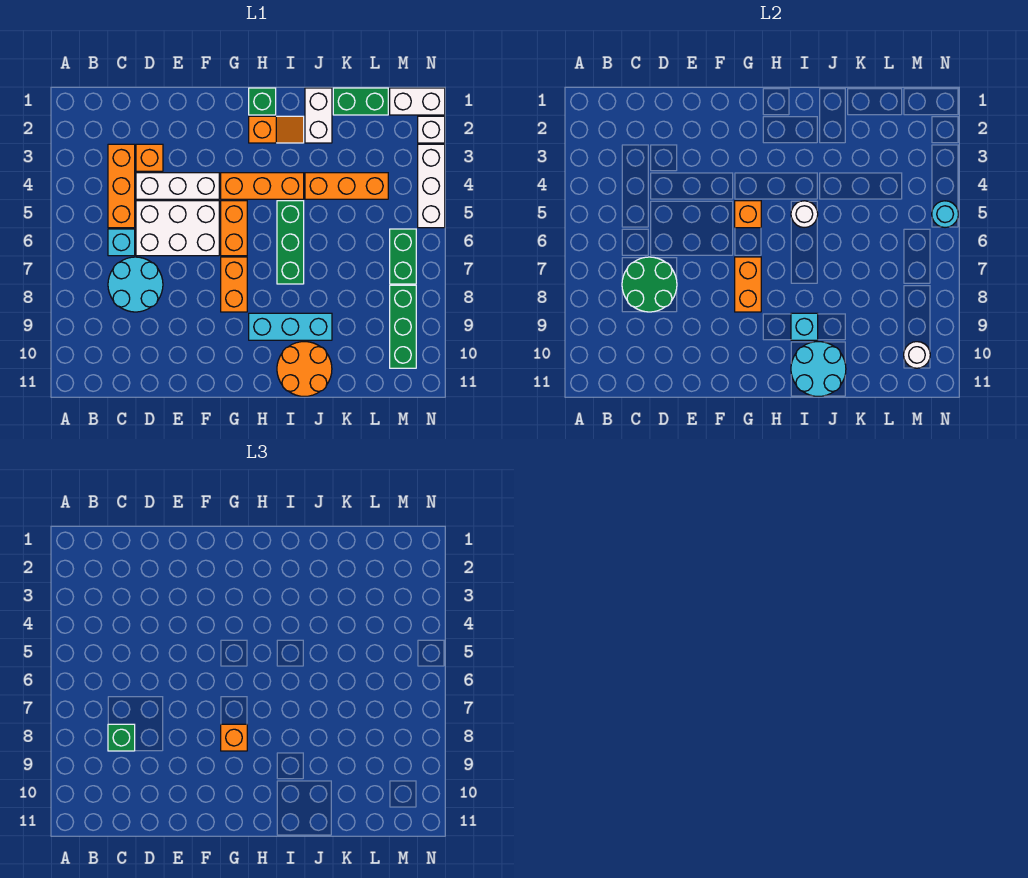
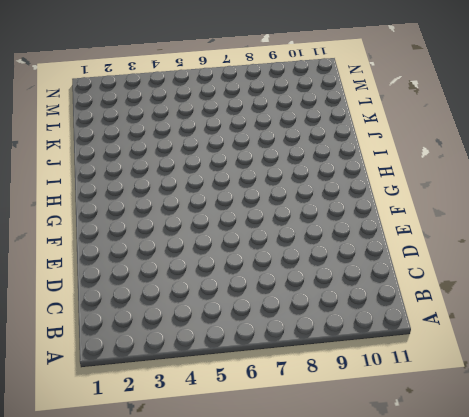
none -> orange brick C3:C5 level 1
none -> cyan brick C6 level 1
none -> cyan round brick C7:D8 level 1
none -> orange brick D3 level 1

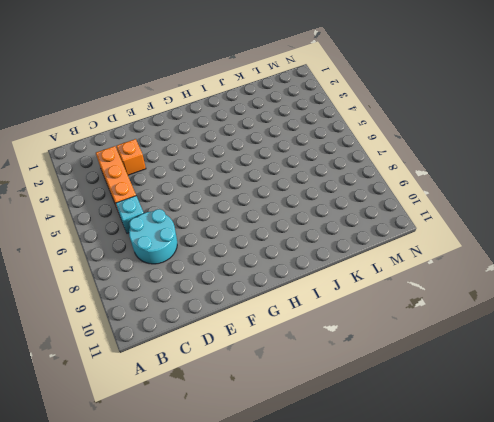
none -> white brick D4:F4 level 1
none -> white brick D5:F6 level 1
none -> orange brick G4:I4 level 1
none -> orange brick G5:G6 level 1

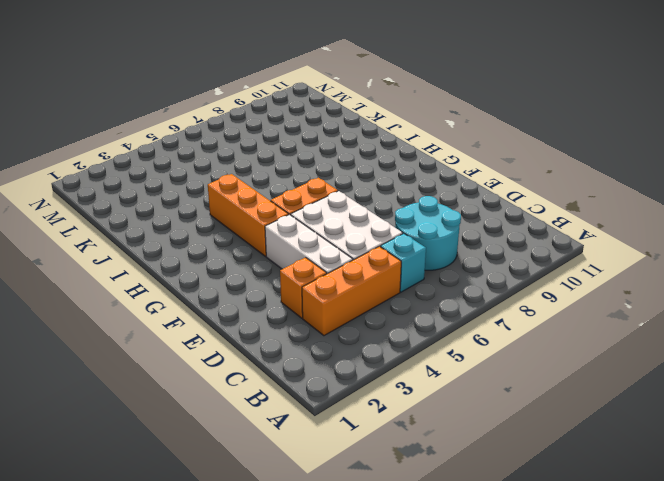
none -> orange brick G7:G8 level 1
none -> green brick H1 level 1
none -> orange slope H2:I2 level 1 top H
none -> cyan brick H9:J9 level 1

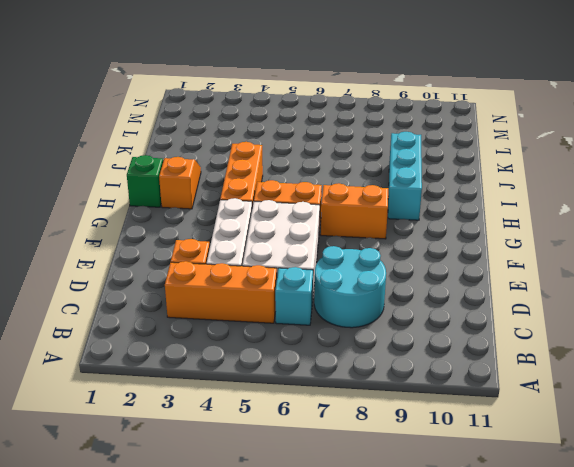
none -> green brick I5:I7 level 1
none -> orange round brick I10:J11 level 1
none -> white brick J1:J2 level 1
none -> orange brick J4:L4 level 1

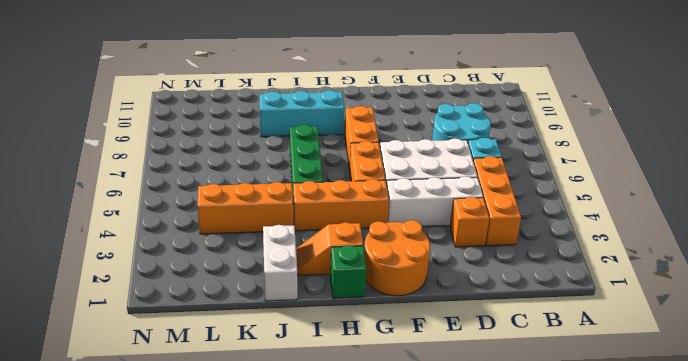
orange round brick F1:G2 level 1 -> orange round brick I10:J11 level 1
none -> green brick K1:L1 level 1
none -> white brick M1:N1 level 1
none -> green brick M6:M7 level 1
none -> green brick M8:M10 level 1

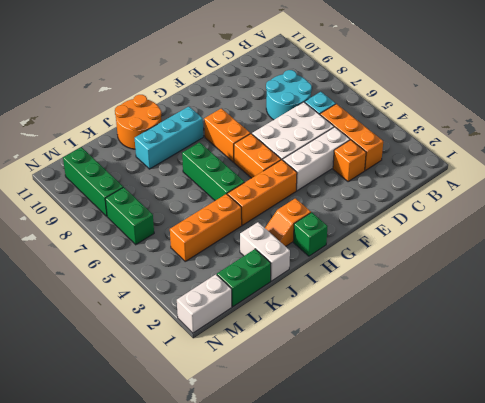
none -> white brick N2 level 1
none -> white brick N3:N5 level 1
none -> green round brick C7:D8 level 2
none -> orange brick G5 level 2

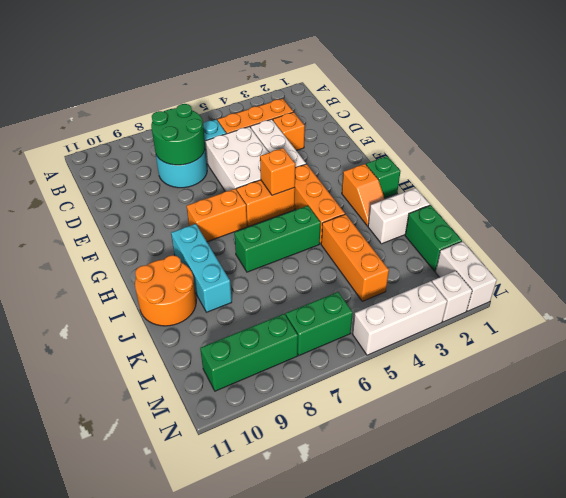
none -> orange brick G7:G8 level 2
none -> white round brick I5 level 2
none -> cyan brick I9 level 2
none -> cyan round brick I10:J11 level 2

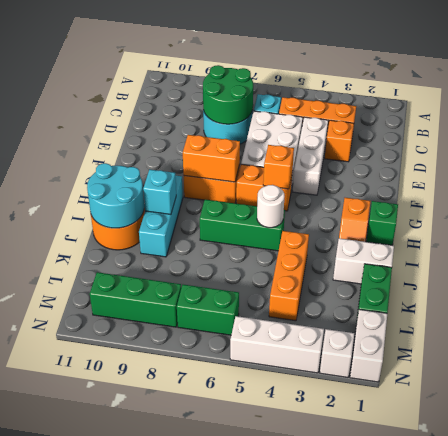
none -> orange brick G4:I4 level 1
none -> white round brick M10 level 2
none -> cyan round brick N5 level 2
none -> green brick C8 level 3

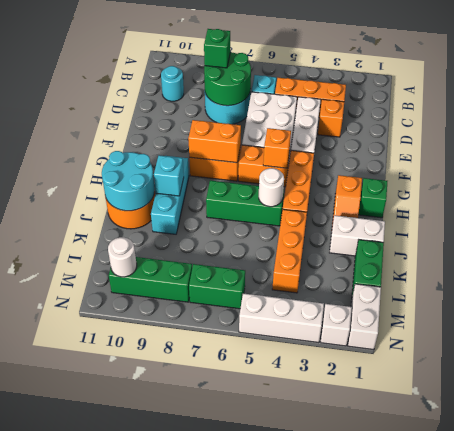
cyan round brick C10 level 1 -> cyan round brick N5 level 2
none -> orange brick G8 level 3

